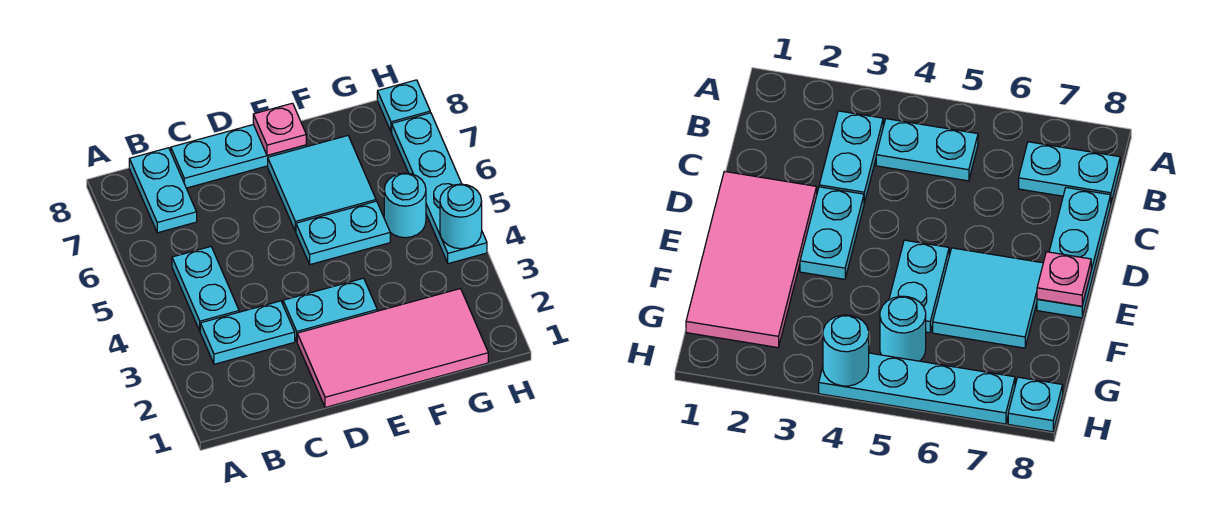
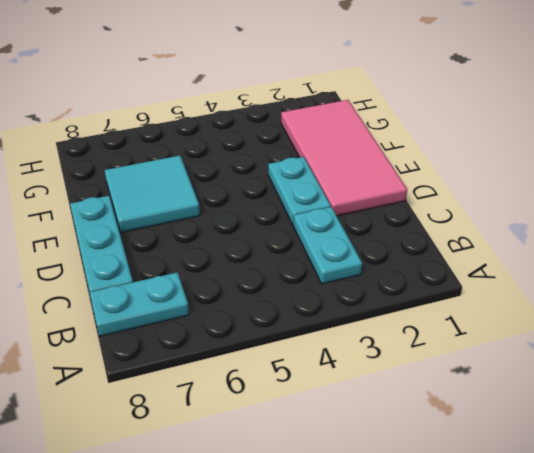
none -> cyan plate B4:B5 level 1
none -> cyan plate E5:F5 level 1
none -> cyan round brick G5 level 1

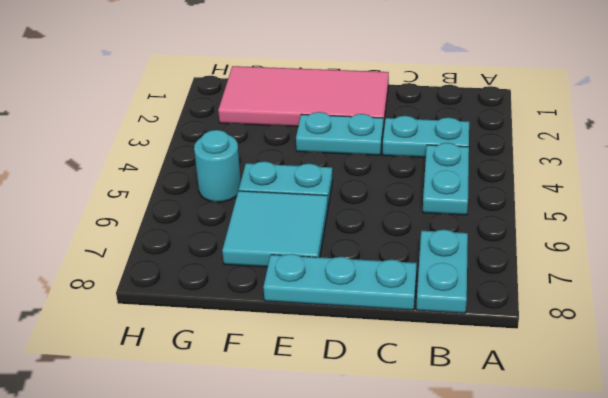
none -> cyan plate H4:H7 level 1
none -> cyan plate H8 level 1
none -> pink plate E8 level 2

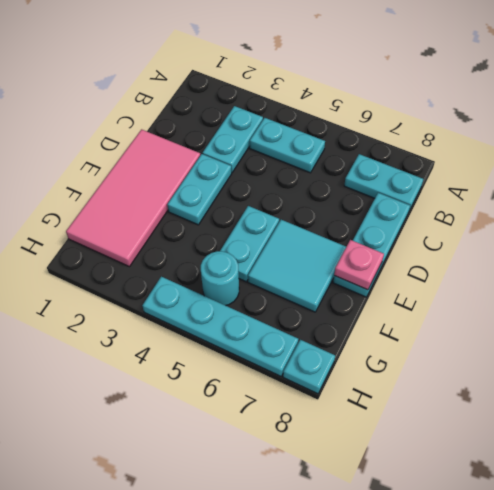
none -> cyan round brick H4 level 2

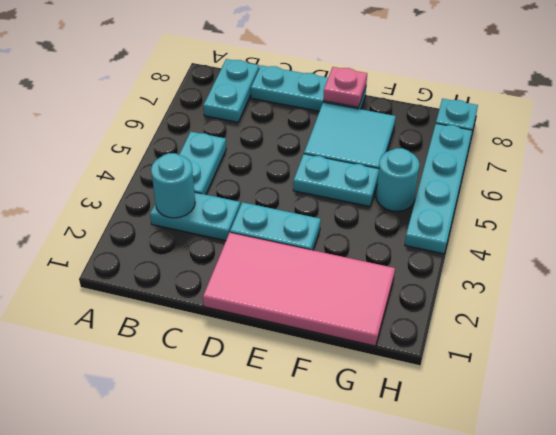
cyan round brick B3 level 2 -> cyan round brick H4 level 2

